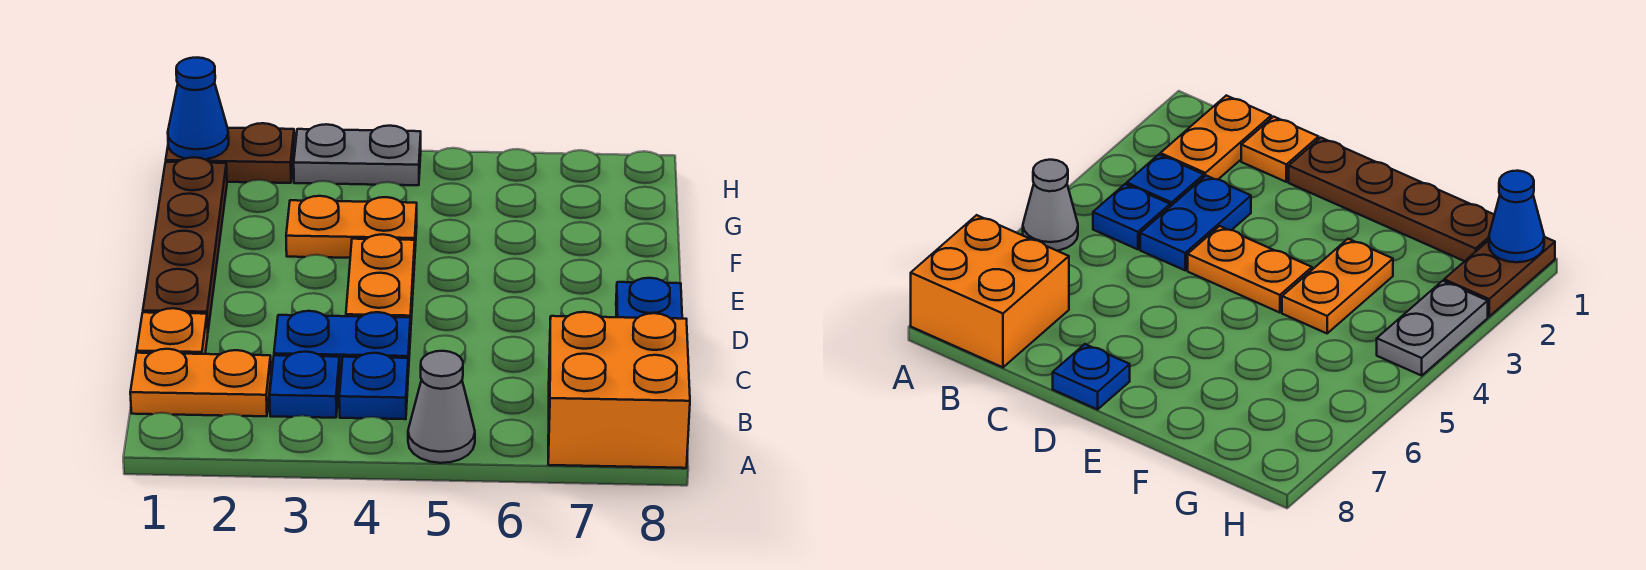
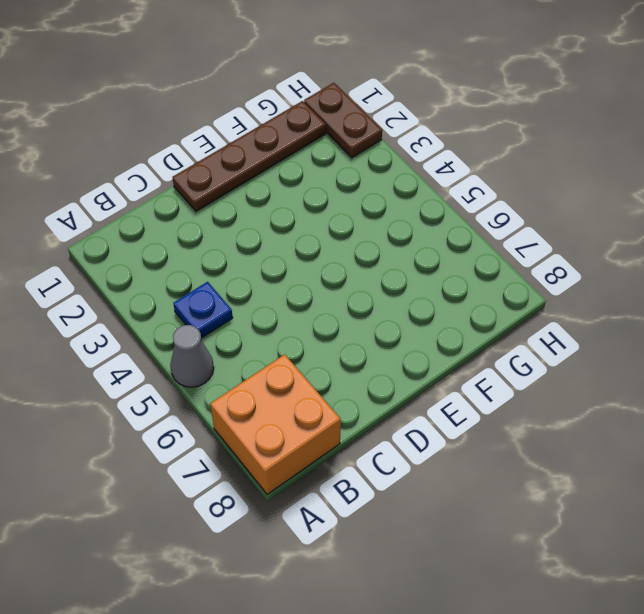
none -> orange plate B1:B2 level 1
none -> blue plate B3 level 1
none -> orange plate C1 level 1

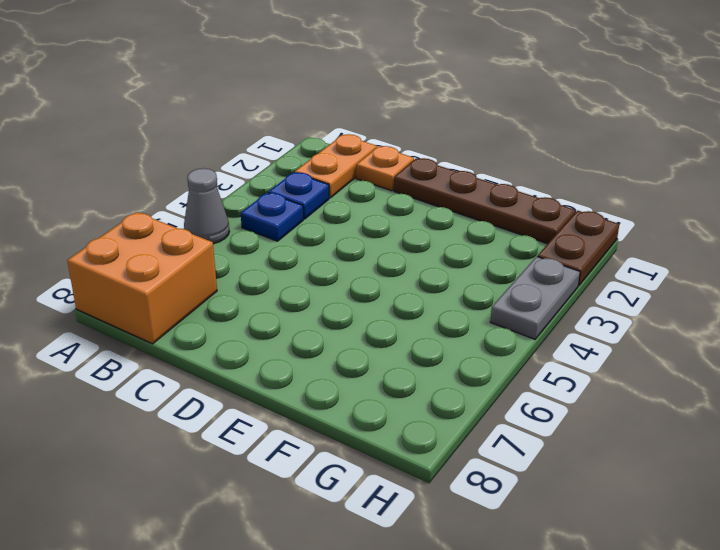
none -> blue plate C3:C4 level 1
none -> orange plate D4:E4 level 1
none -> blue plate D8 level 1

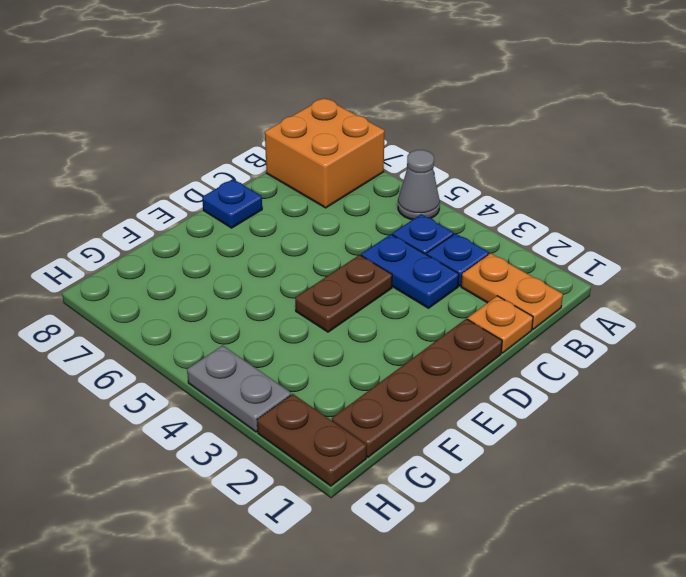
brown plate D4:E4 level 1 -> orange plate D4:E4 level 1
none -> orange plate F3:F4 level 1
none -> blue cone H1 level 2

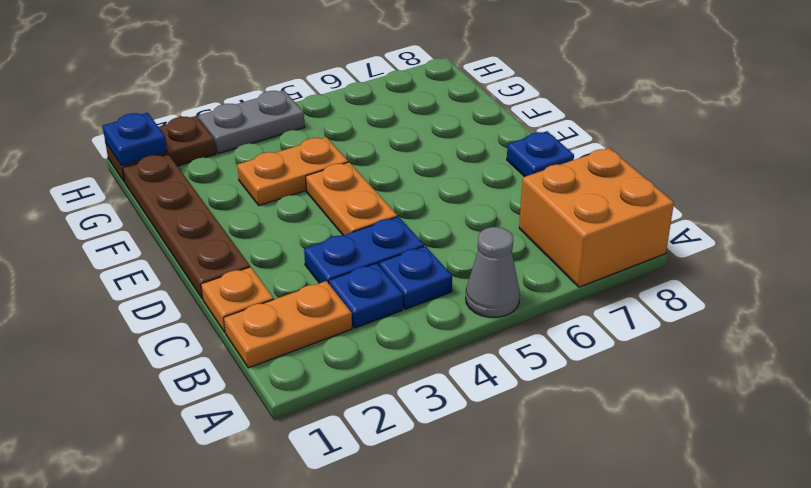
blue plate H1 level 2 -> blue cone H1 level 2

